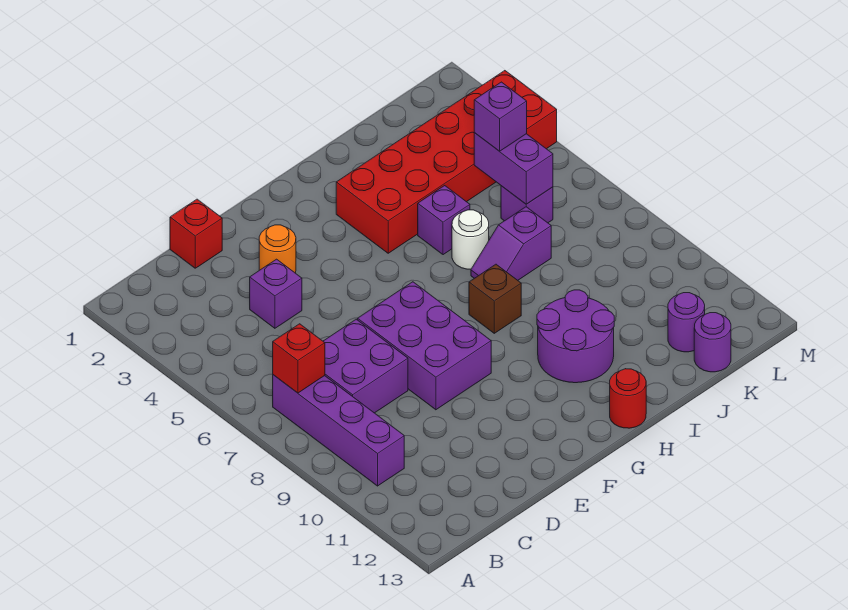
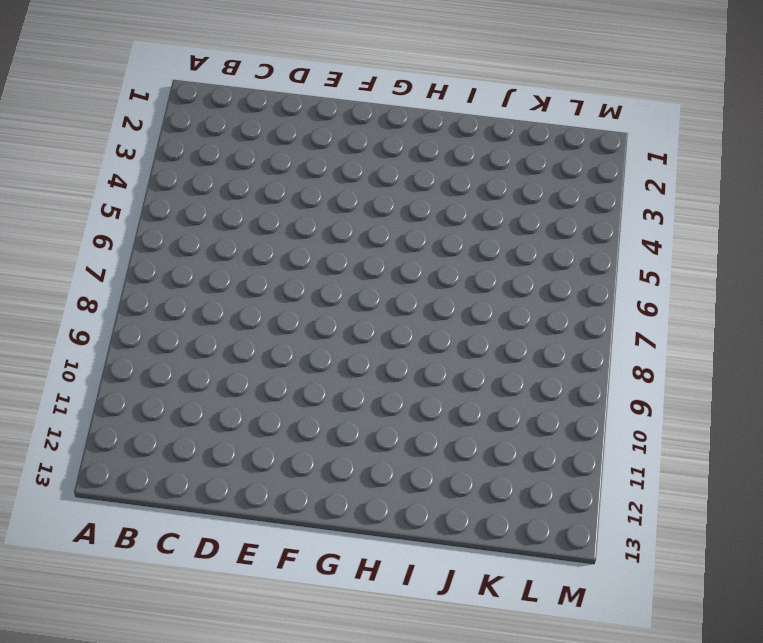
none -> purple brick B7:B10 level 1
none -> purple brick C7:D8 level 1
none -> red brick D1 level 1

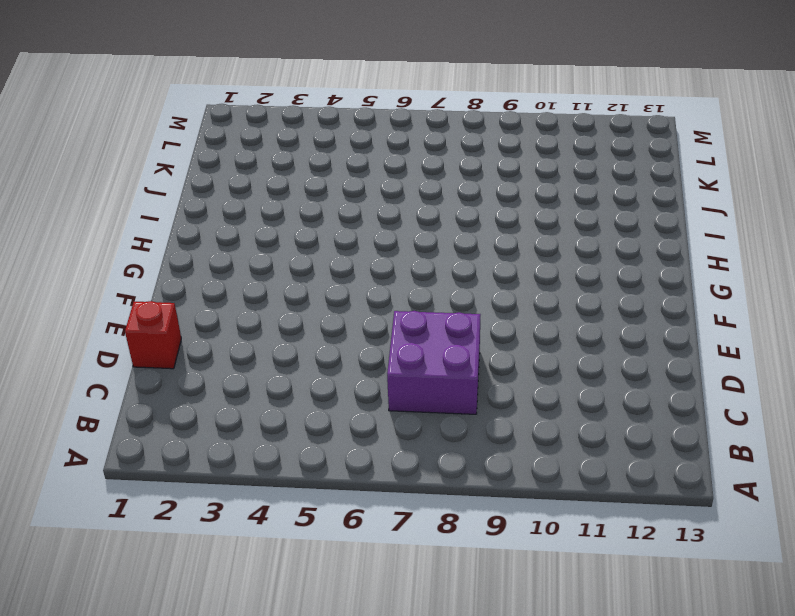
none -> purple brick B7:B10 level 1
none -> purple brick D4 level 1
none -> orange round brick E3 level 1

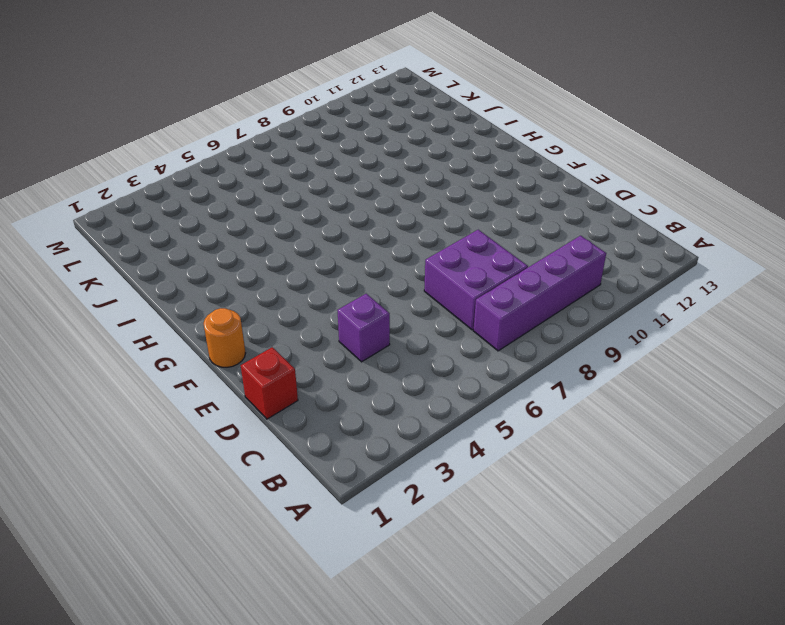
orange round brick F1 level 1 -> orange round brick E3 level 1
none -> purple brick E7:F9 level 1
none -> red brick H3:M4 level 1
none -> brown brick H8 level 1

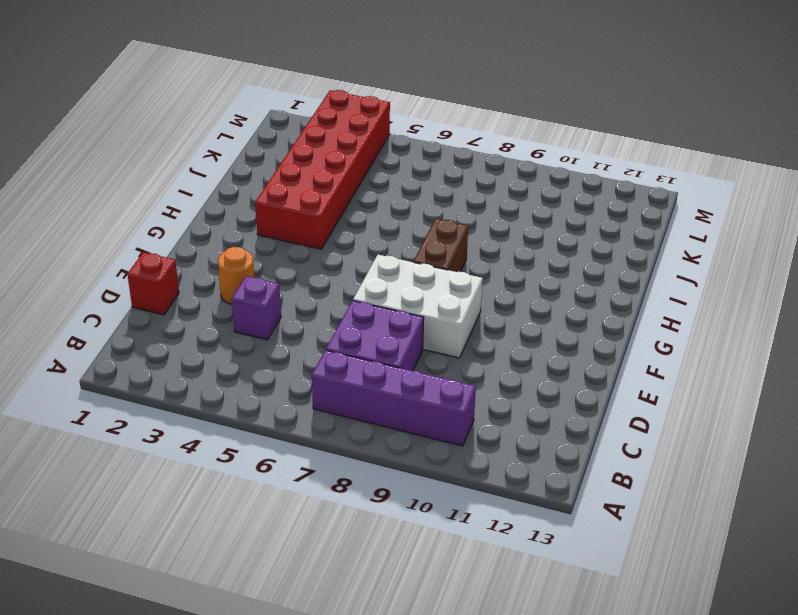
white brick E7:F9 level 1 -> purple brick E7:F9 level 1
brown brick G8:H8 level 1 -> brown brick H8 level 1
none -> purple round brick H10:I11 level 1
none -> red round brick H13 level 1
none -> purple brick I5 level 1

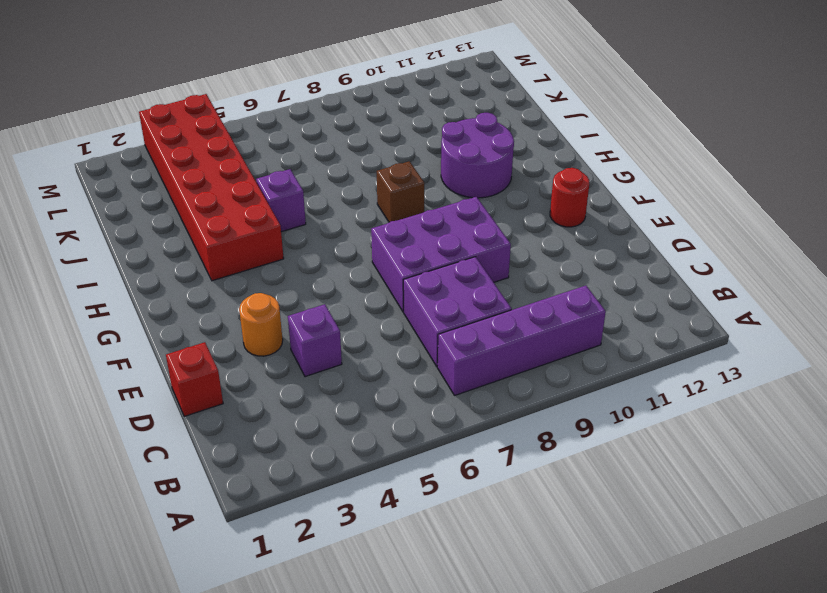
red round brick F12 level 1 -> red round brick H13 level 1
none -> white round brick I6 level 1
none -> purple slope I7:J7 level 1 top J
none -> purple brick K6 level 1

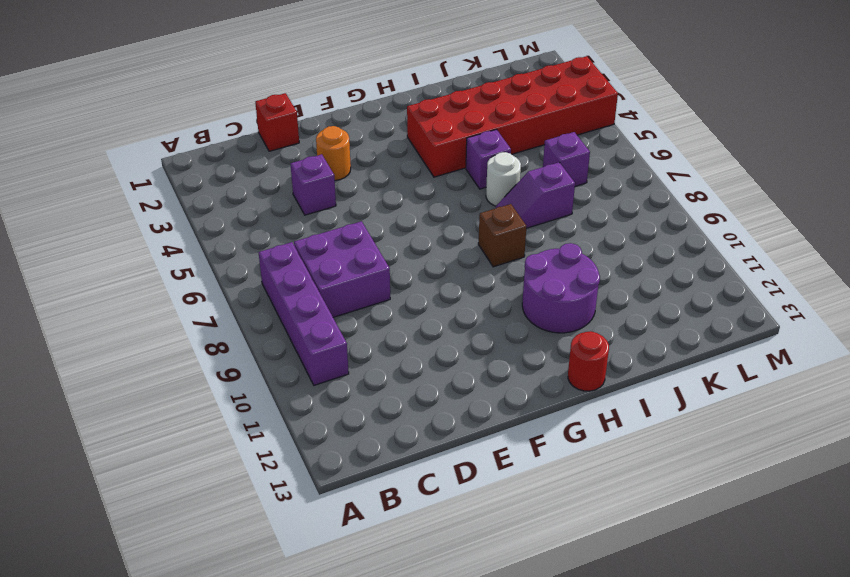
none -> purple brick E7:F9 level 1
none -> purple round brick K12 level 1
none -> purple round brick K13 level 1

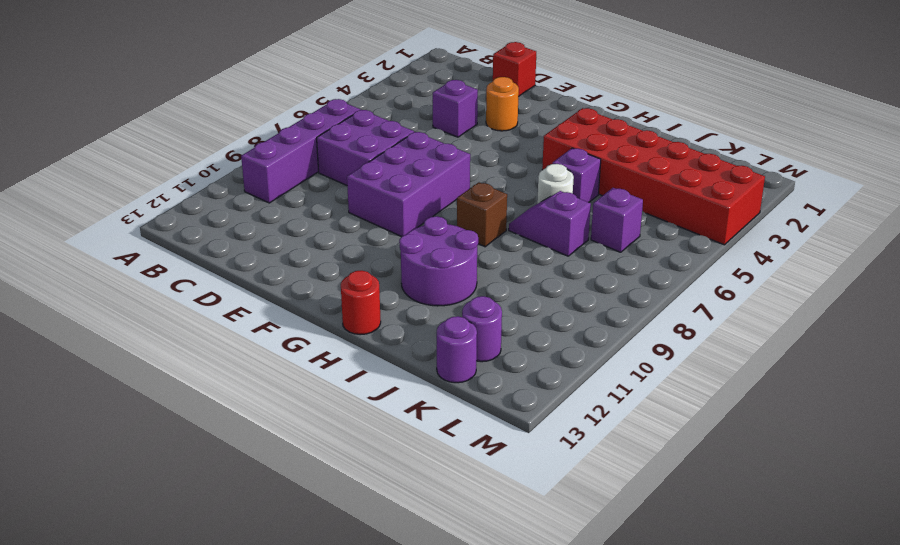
none -> red brick B7 level 2
none -> purple brick K5:K6 level 2
none -> purple brick K5 level 3

